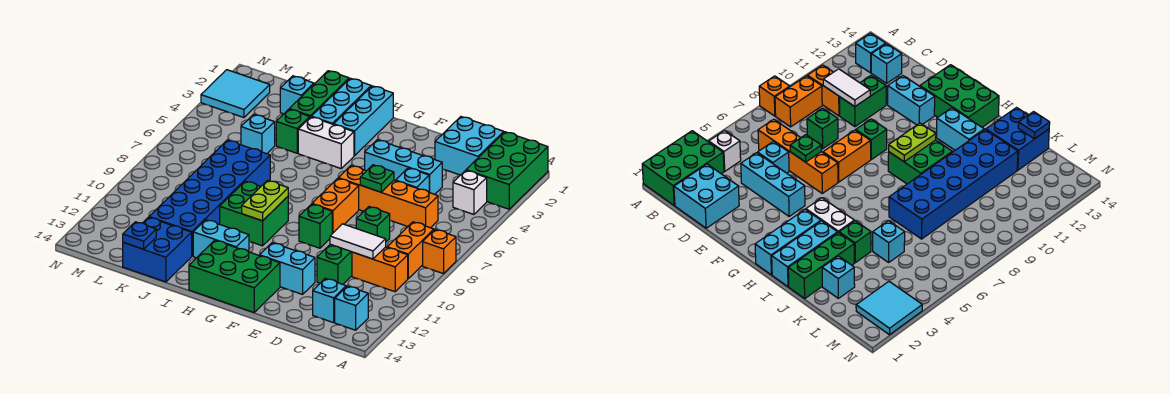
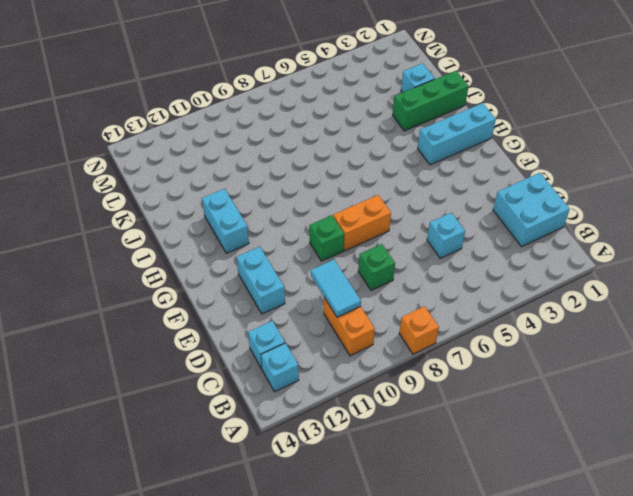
cyan tile C10:D10 level 2 -> white tile C10:D10 level 2
none -> green brick A1:B3 level 1
none -> white brick B4 level 1
none -> orange brick B8:B9 level 1
none -> orange brick C6:F6 level 1

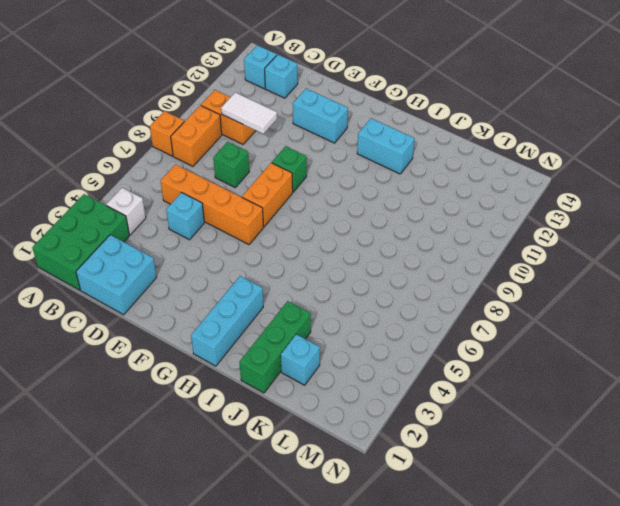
none -> cyan brick D4:F4 level 1
none -> green brick D10:D11 level 1
none -> green brick F13:H14 level 1
none -> white brick H4:I4 level 1

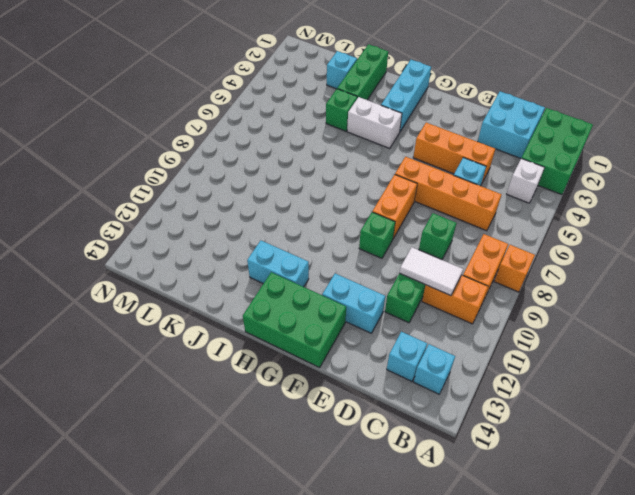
orange brick D4:F4 level 1 -> cyan brick D4:F4 level 1
none -> green brick H9:I10 level 1
none -> cyan brick I1:I3 level 1
none -> blue brick J7:K12 level 1
none -> blue brick J13:K14 level 1

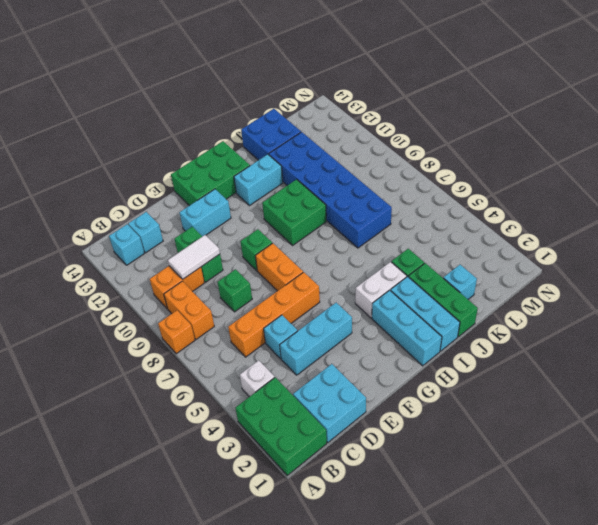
none -> cyan brick K5 level 1
none -> cyan tile M2:N3 level 1
none -> green plate E6 level 2
none -> lime plate H9:H10 level 2

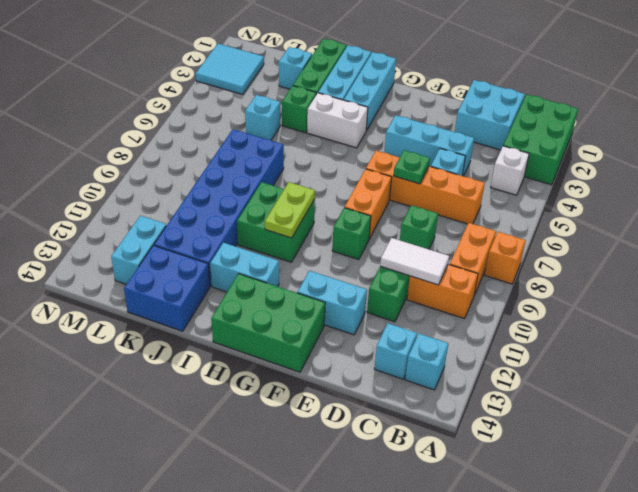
cyan brick L12:L13 level 1 -> none
none -> blue plate K14 level 2

